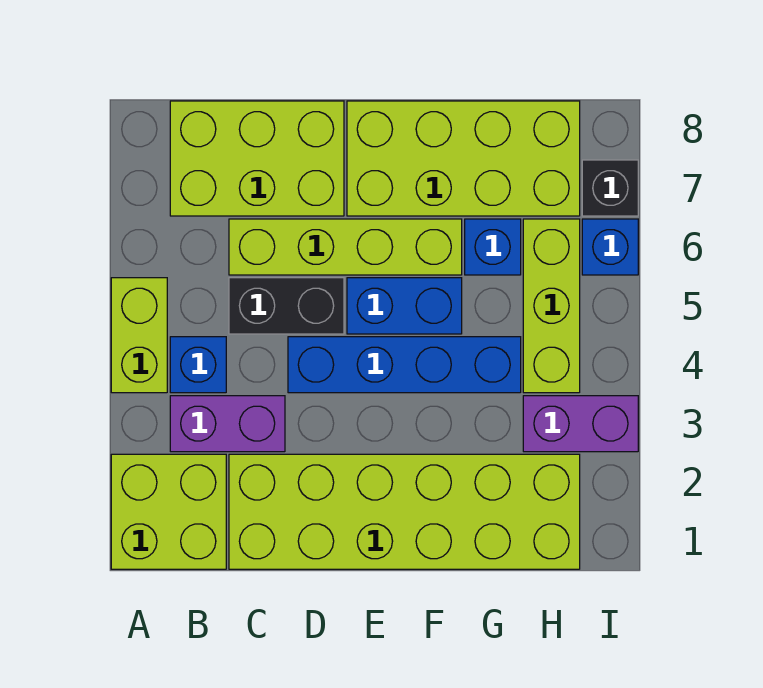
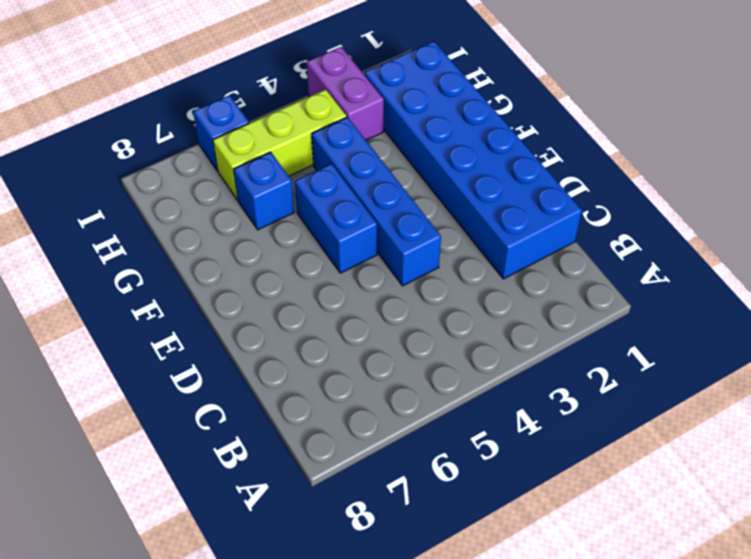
blue brick C1:H2 level 1 -> lime brick C1:H2 level 1
none -> lime brick A1:B2 level 1
none -> lime brick A4:A5 level 1
none -> purple brick B3:C3 level 1

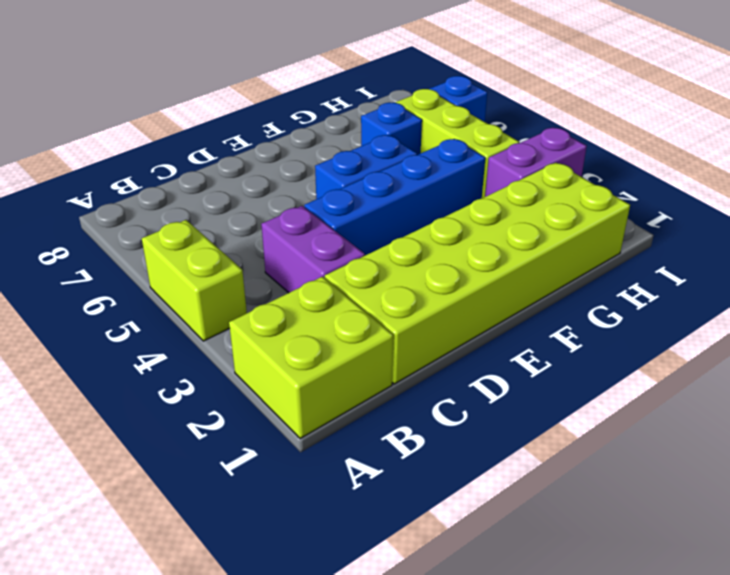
purple brick C3:C4 level 1 -> purple brick B3:C3 level 1
none -> blue brick B4 level 1
none -> lime brick B7:D8 level 1
none -> black brick C5:D5 level 1

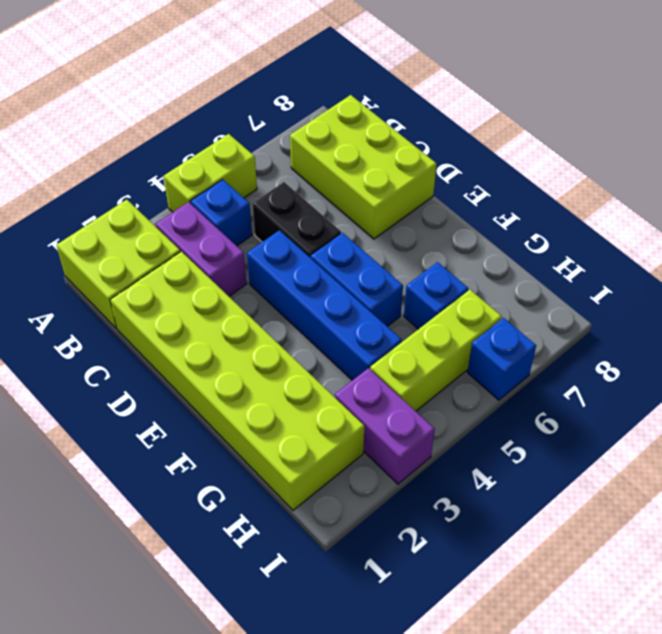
none -> lime brick C6:F6 level 1
none -> lime brick E7:H8 level 1
none -> black brick I7 level 1

